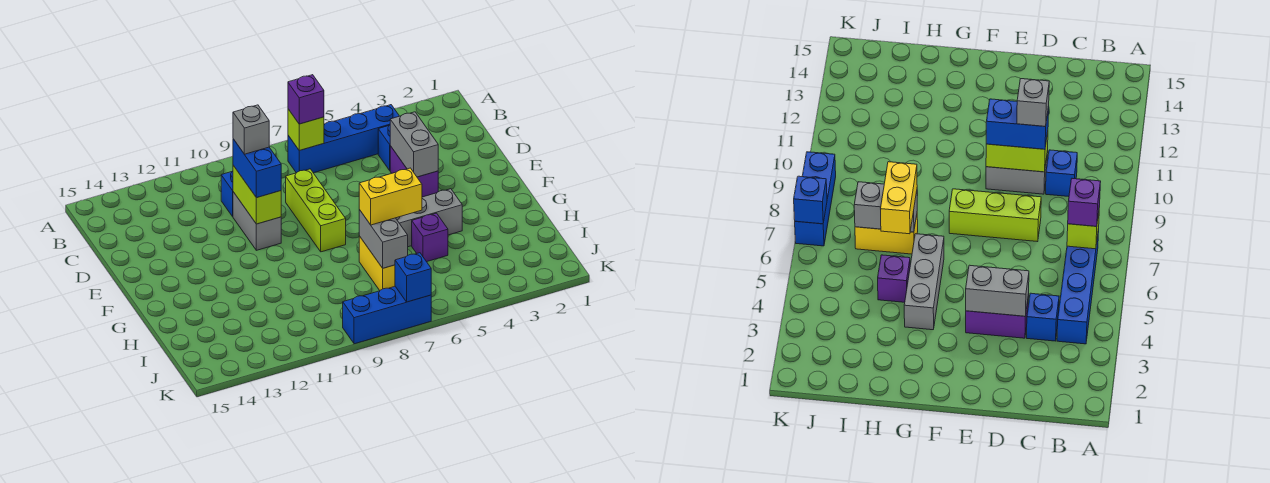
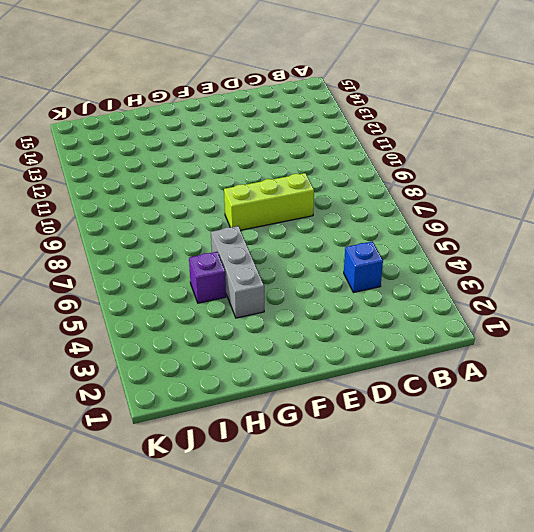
none -> blue brick B4:B7 level 1
none -> blue brick C10 level 1
none -> purple brick D4:E4 level 1

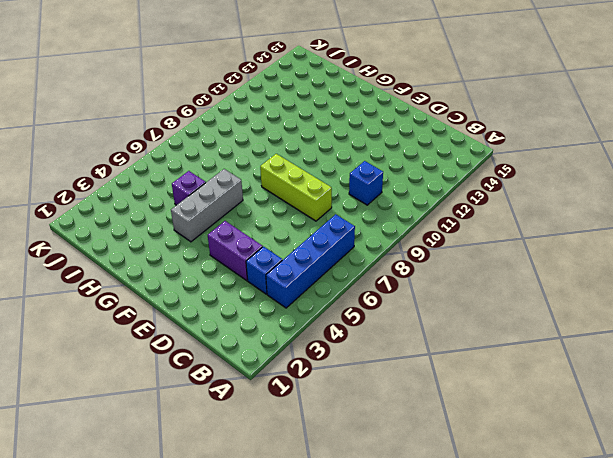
none -> grey brick D10:E10 level 1
none -> yellow brick H7:I7 level 1
none -> blue brick K7:K9 level 1

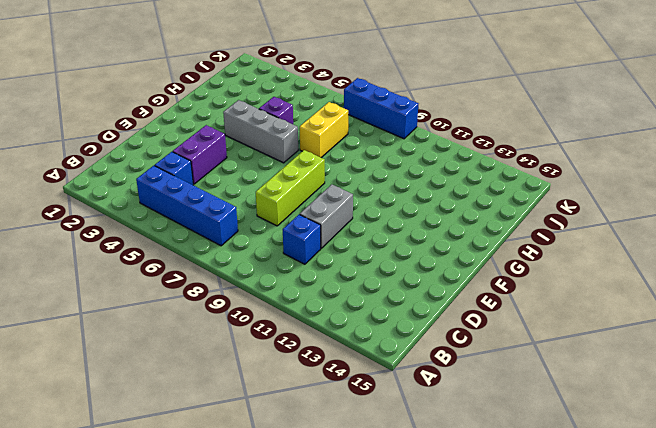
none -> lime brick B7 level 2
none -> grey brick D4:E4 level 2
none -> lime brick D10:E10 level 2

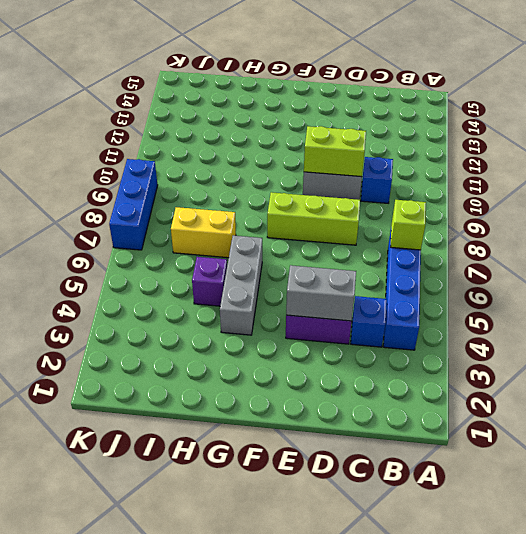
none -> grey brick H7:I7 level 2
none -> blue brick K7 level 2
none -> purple brick B7 level 3

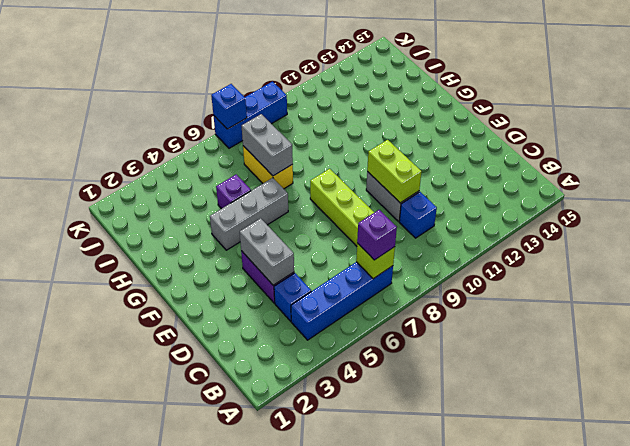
none -> blue brick D10:E10 level 3
none -> yellow brick H6:H7 level 3
none -> grey brick D10 level 4

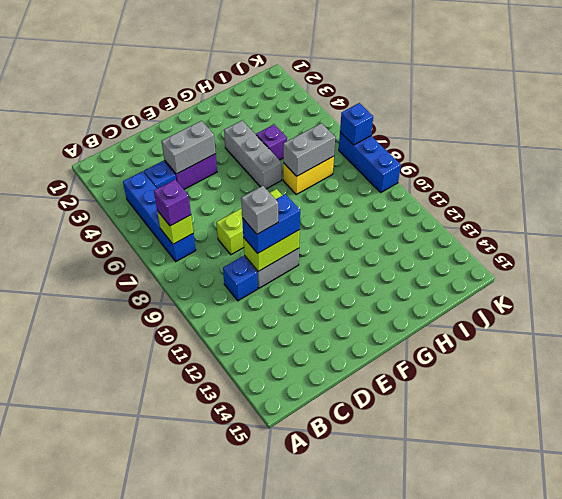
none -> yellow brick H6:H7 level 3

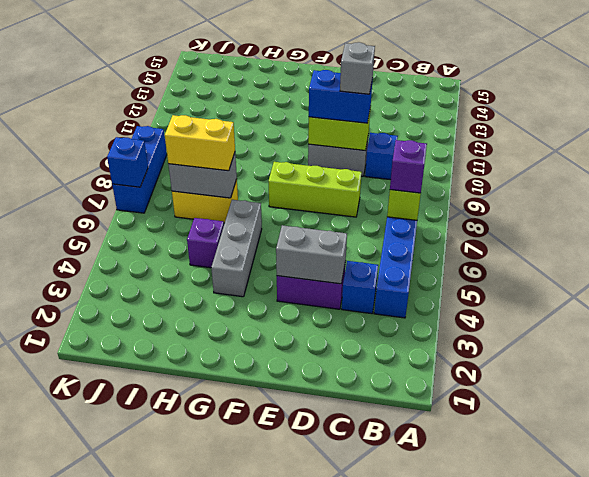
yellow brick H7:I7 level 3 -> yellow brick H6:H7 level 3

